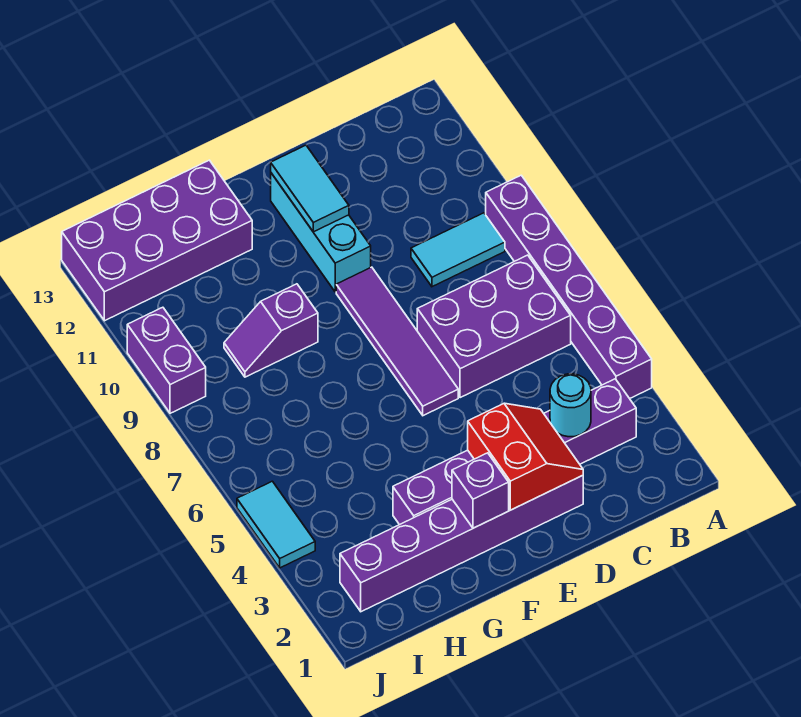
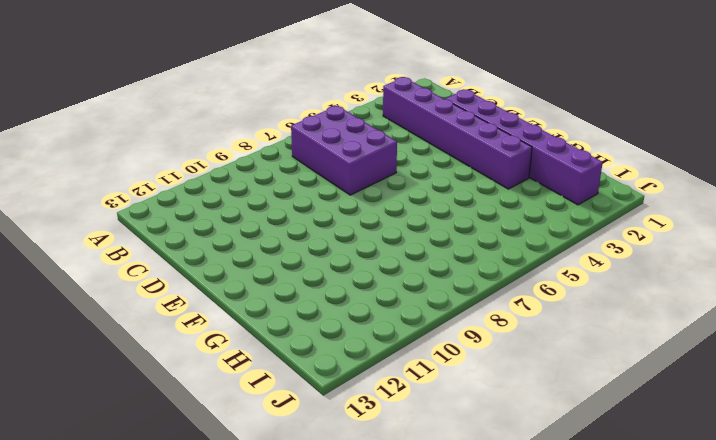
none -> purple brick A4:A9 level 1
none -> cyan tile B9:C9 level 1
none -> purple tile E6:E9 level 1

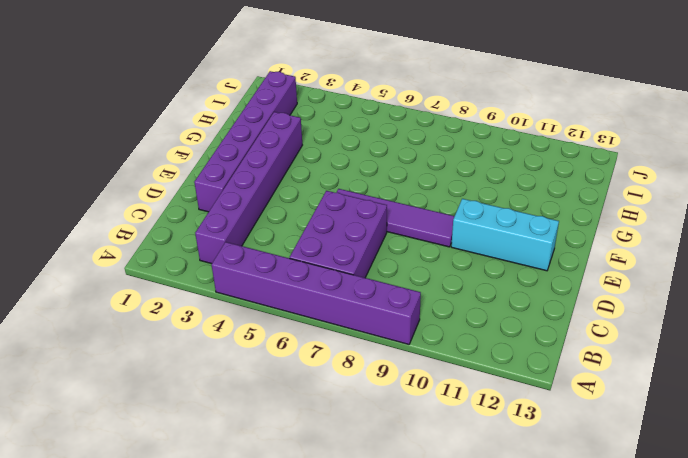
none -> cyan tile B9:C9 level 1
none -> purple slope G9:H9 level 1 top G
none -> purple brick G12:J13 level 1

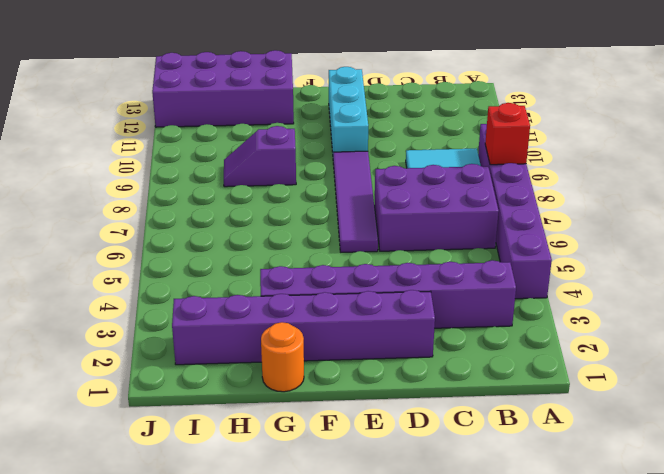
red brick A8 level 2 -> none
orange round brick G1 level 1 -> none
none -> cyan tile J4:J5 level 1
none -> purple brick J9:J10 level 1
none -> cyan round brick C3 level 2

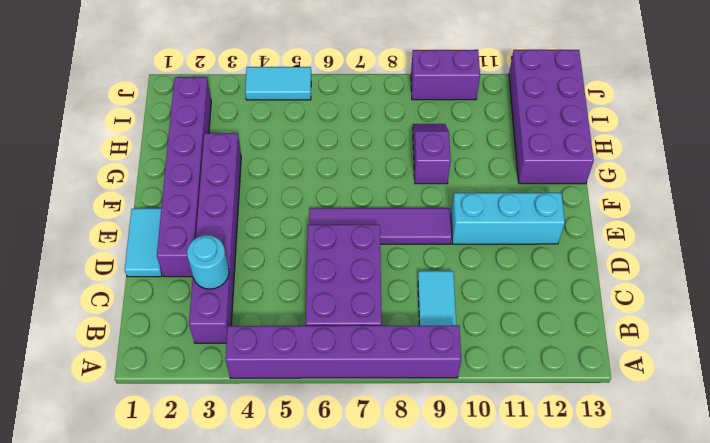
cyan tile D1:E1 level 1 -> cyan tile E11:E12 level 2
none -> red slope D2:E3 level 2 top E
none -> purple brick F2 level 2

